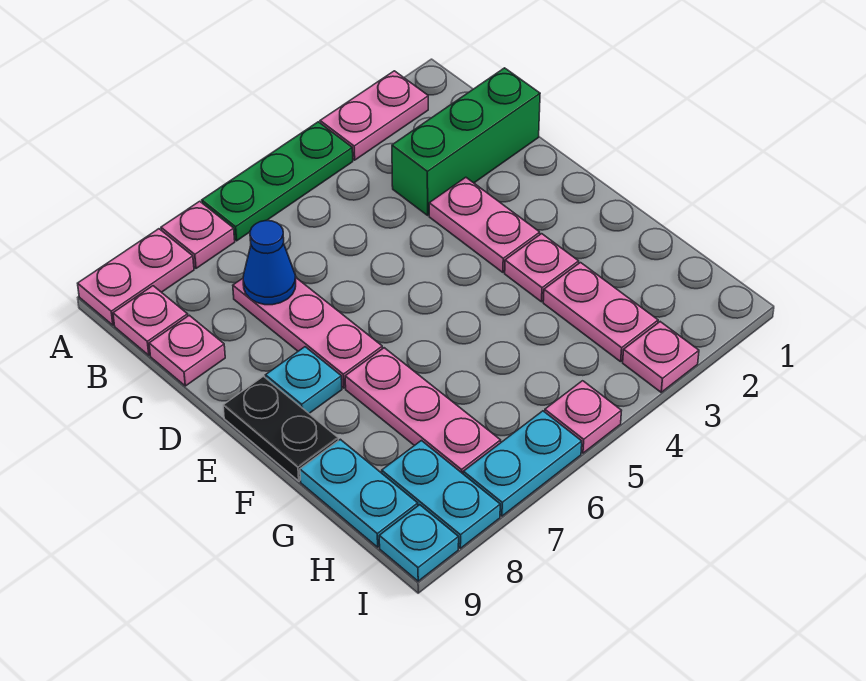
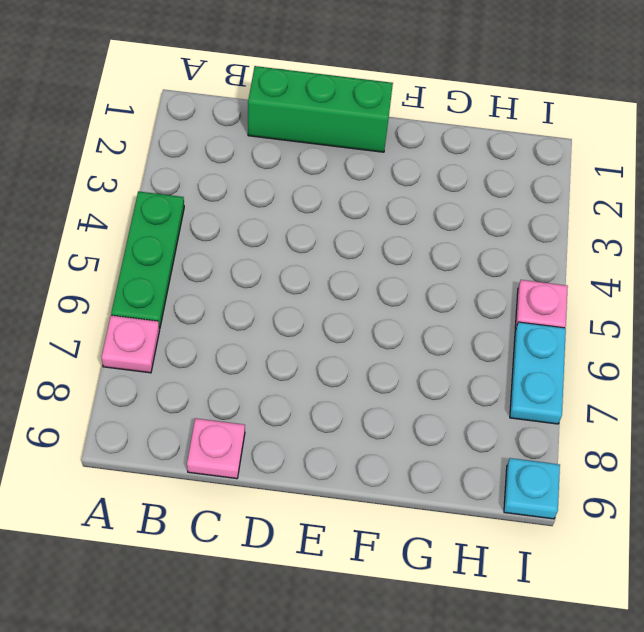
green brick C1:E1 level 1 -> green brick C1:C3 level 1
none -> pink plate A2:A3 level 1
none -> pink plate A8:A9 level 1
none -> pink plate B9 level 1

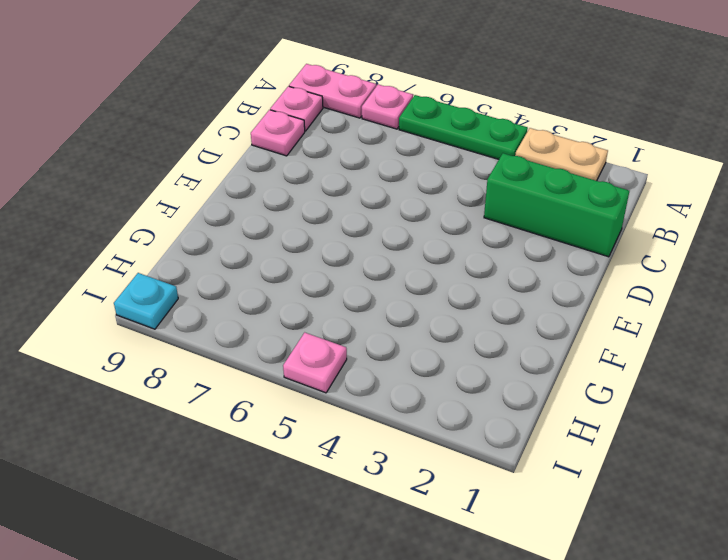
tan plate A2:A3 level 1 -> pink plate A2:A3 level 1
none -> pink plate C7:E7 level 1
none -> pink plate D3:E3 level 1
none -> cyan plate E8 level 1

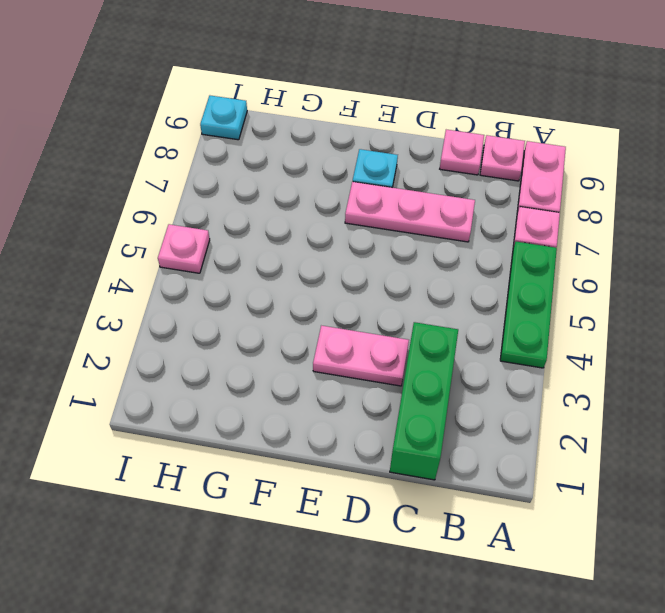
none -> pink plate A2:A3 level 1
none -> black plate E9:F9 level 1
none -> pink plate F3 level 1

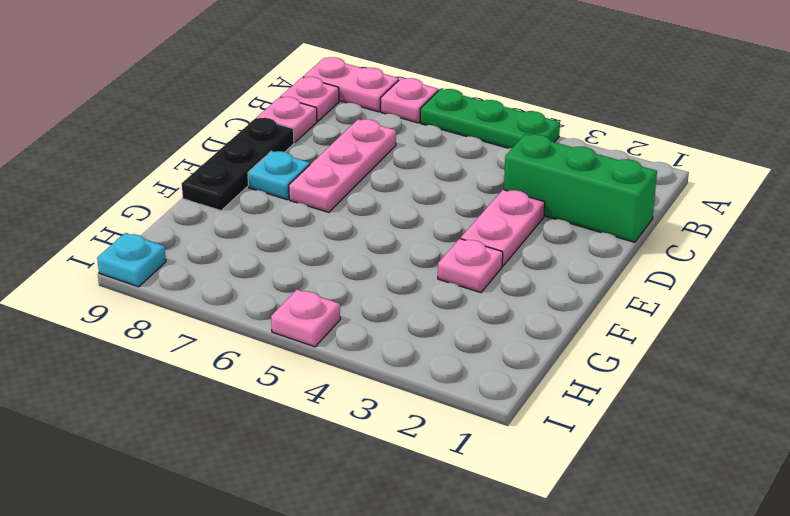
black plate D9:F9 level 1 -> black plate E9:F9 level 1
none -> pink plate A2:A3 level 1
none -> pink plate F7:H7 level 1
none -> pink plate G3:H3 level 1

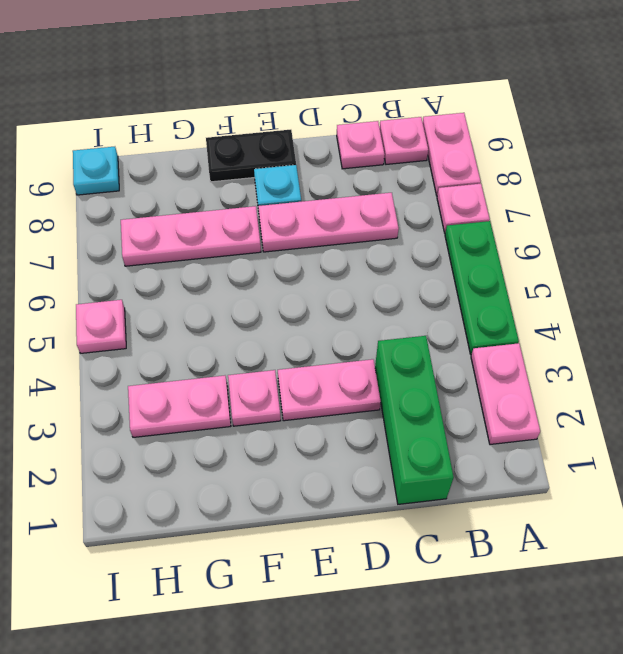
none -> cyan plate G9:H9 level 1
none -> cyan plate H8:I8 level 1
none -> pink plate I3 level 1

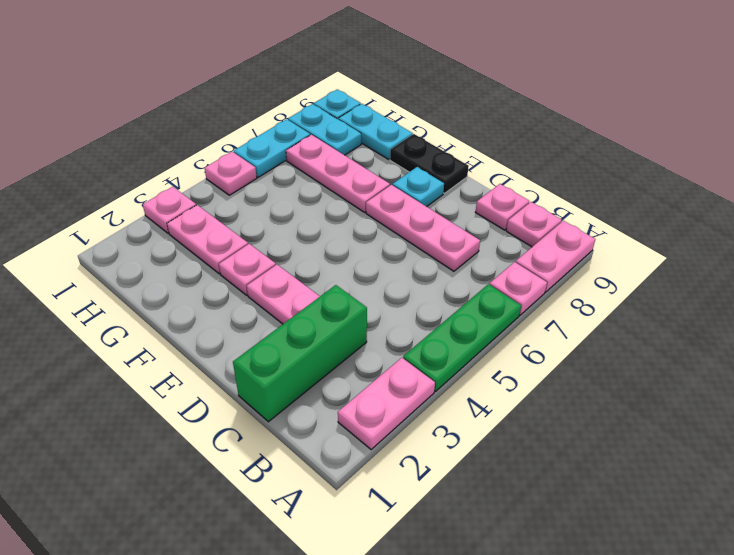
none -> blue cone C7 level 2

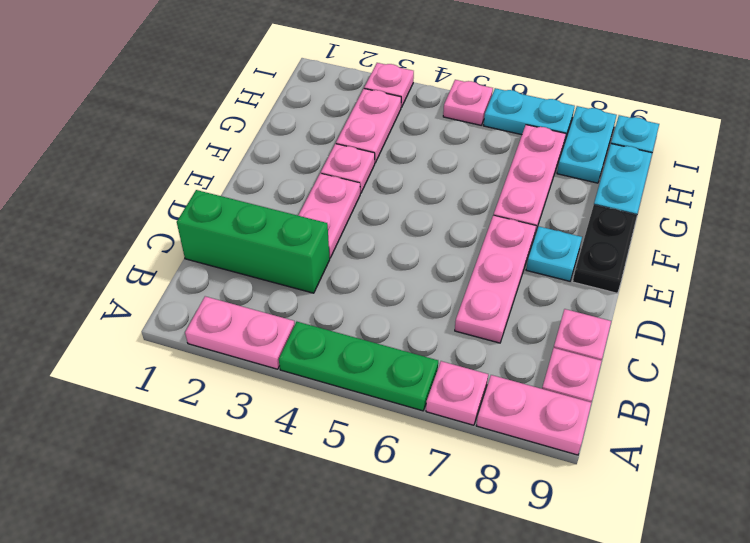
none -> blue cone C7 level 2

